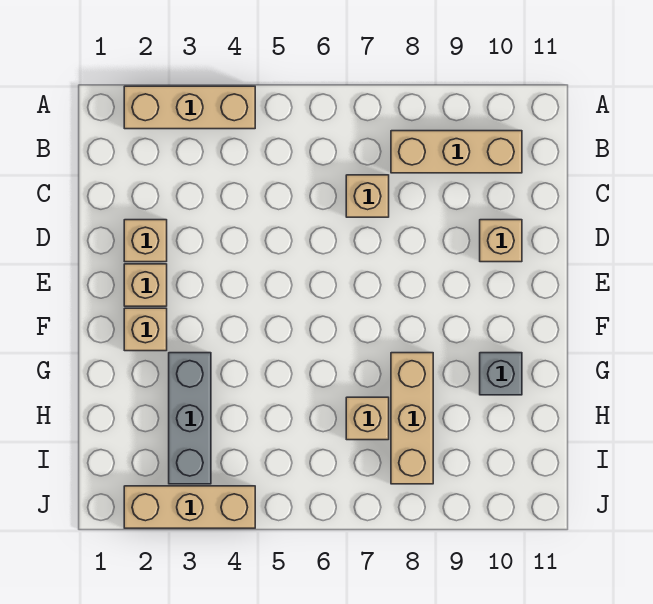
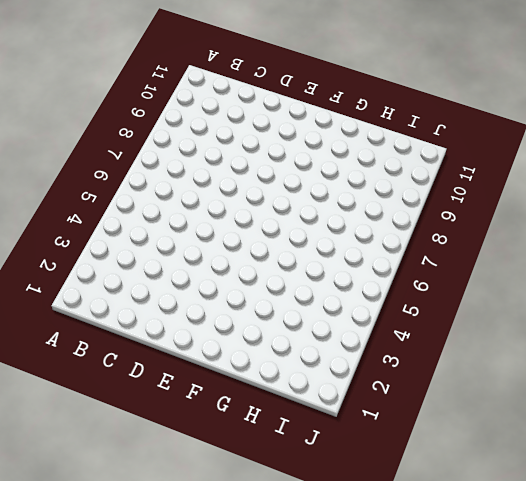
none -> tan brick A2:A4 level 1
none -> tan brick B8:B10 level 1
none -> tan brick C7 level 1

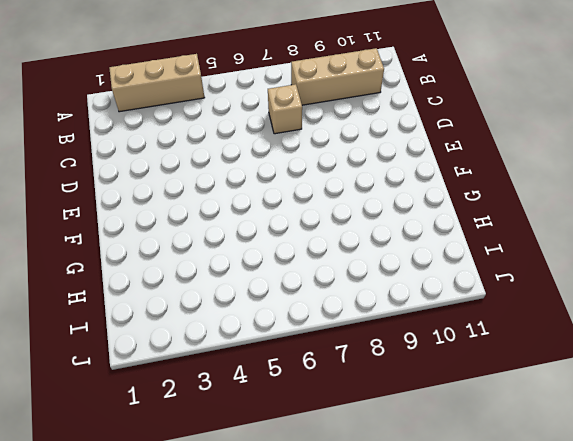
none -> tan brick D2 level 1
none -> tan brick D10 level 1
none -> tan brick E2 level 1

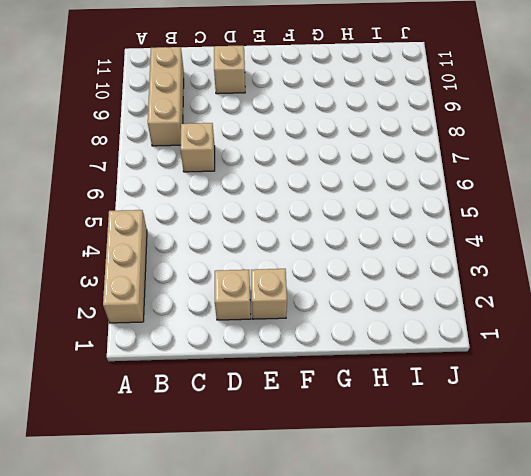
none -> tan brick F2 level 1
none -> grey brick G3:I3 level 1
none -> tan brick G8:I8 level 1

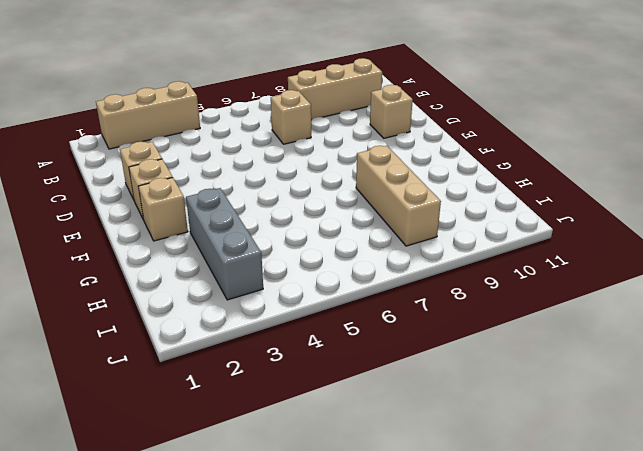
none -> grey brick G10 level 1
none -> tan brick H7 level 1
none -> tan brick J2:J4 level 1

